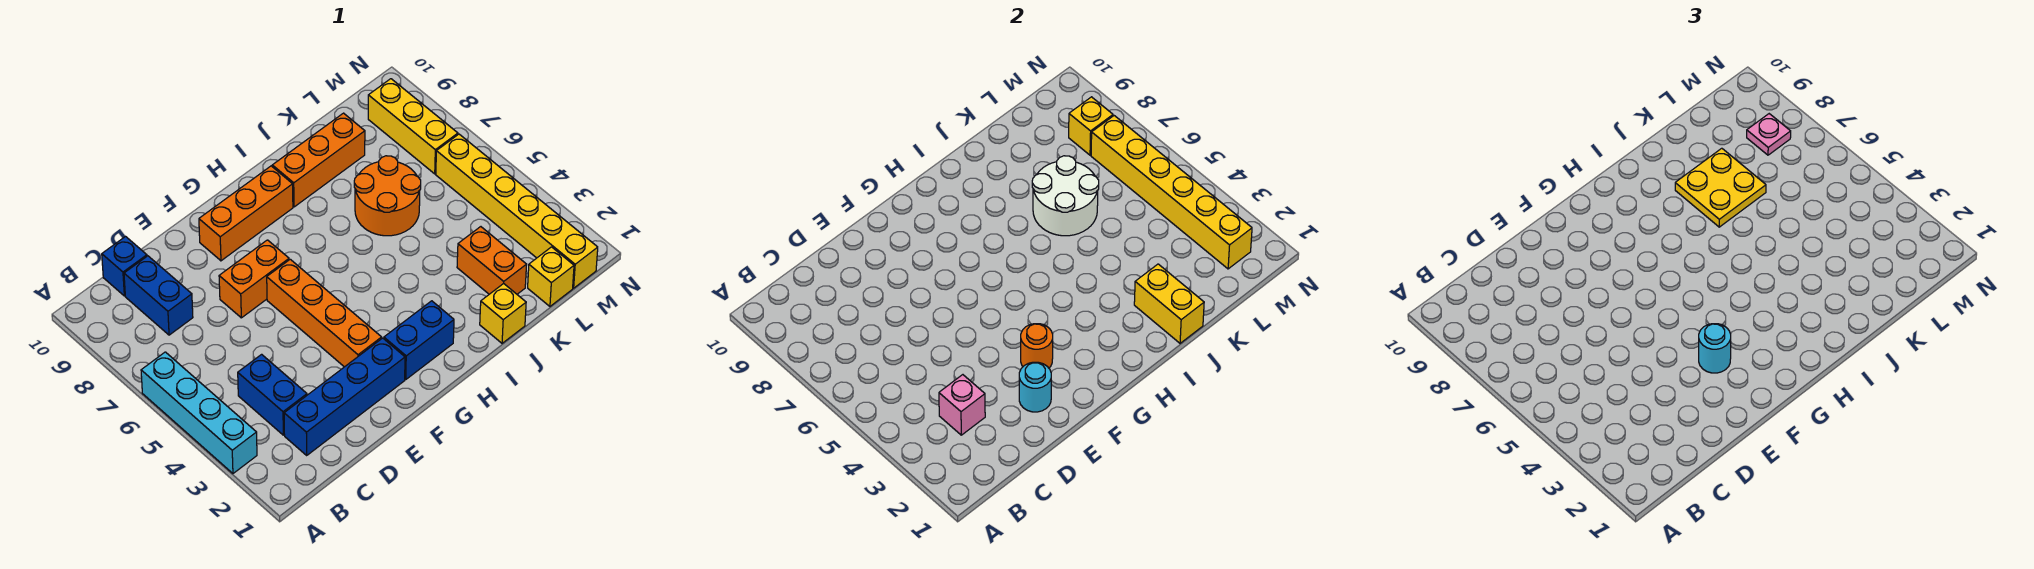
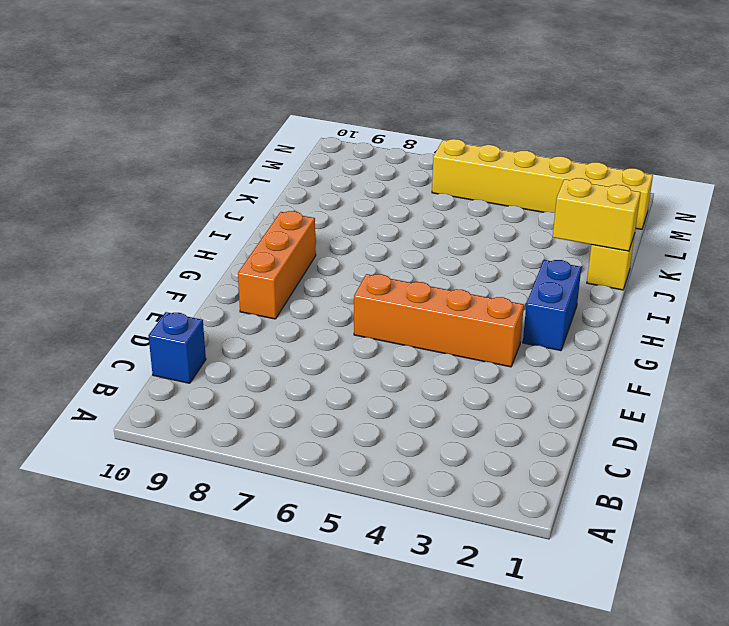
none -> cyan brick A3:A6 level 1
none -> blue brick C2:F2 level 1
none -> blue brick C3:C4 level 1

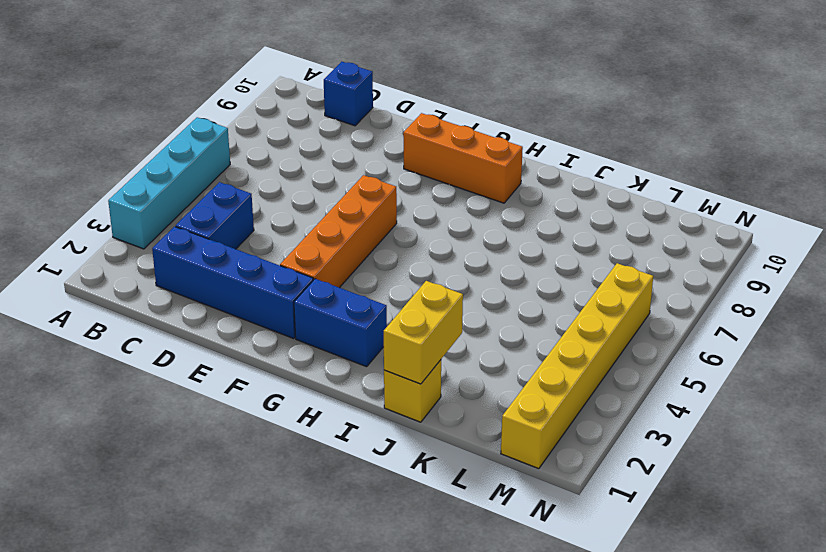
none -> blue brick C8:C9 level 1
none -> orange brick E7:F7 level 1
none -> orange brick I9:K9 level 1

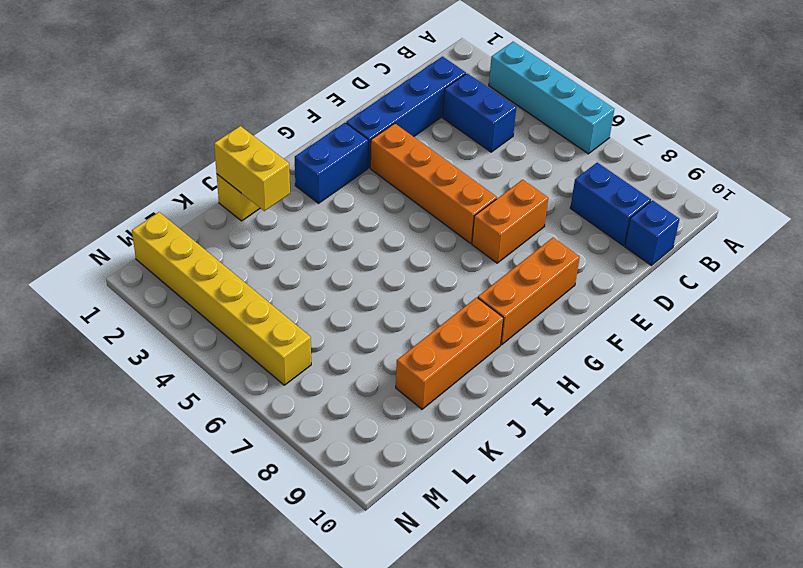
none -> orange round brick J6:K7 level 1
none -> orange brick K2:K3 level 1
none -> yellow brick L1 level 1

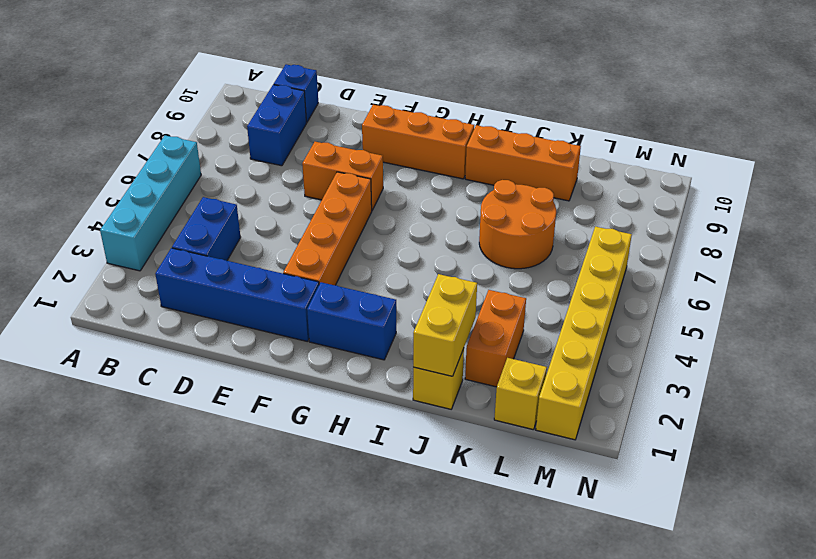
none -> yellow brick M7:M9 level 1
none -> pink brick C3 level 2
none -> cyan round brick E2 level 2

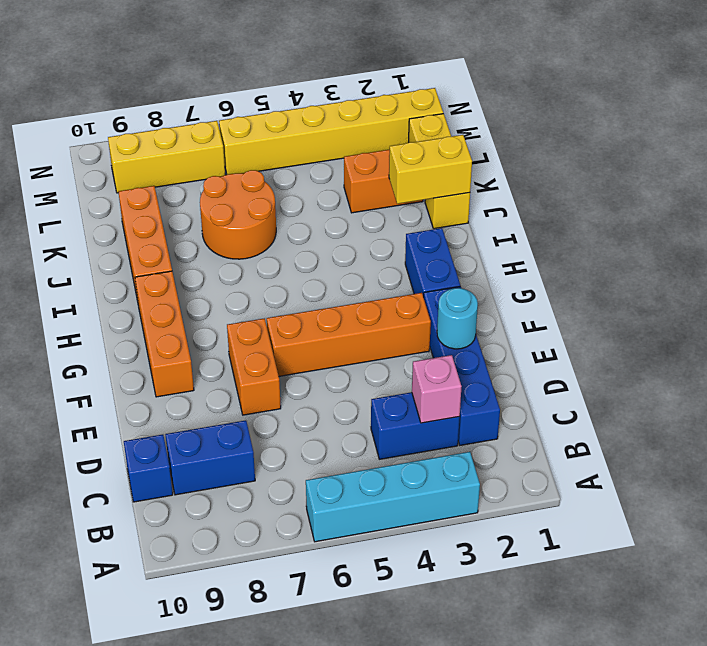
none -> orange round brick F3 level 2
none -> white round brick J6:K7 level 2
none -> yellow brick M2:M7 level 2

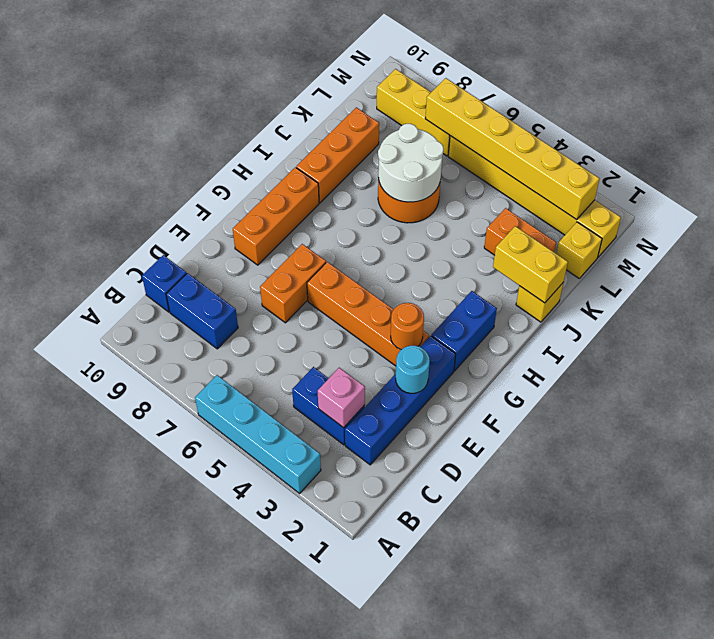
none -> yellow brick M8 level 2
none -> cyan round brick F3 level 3
none -> yellow plate J7:K8 level 3

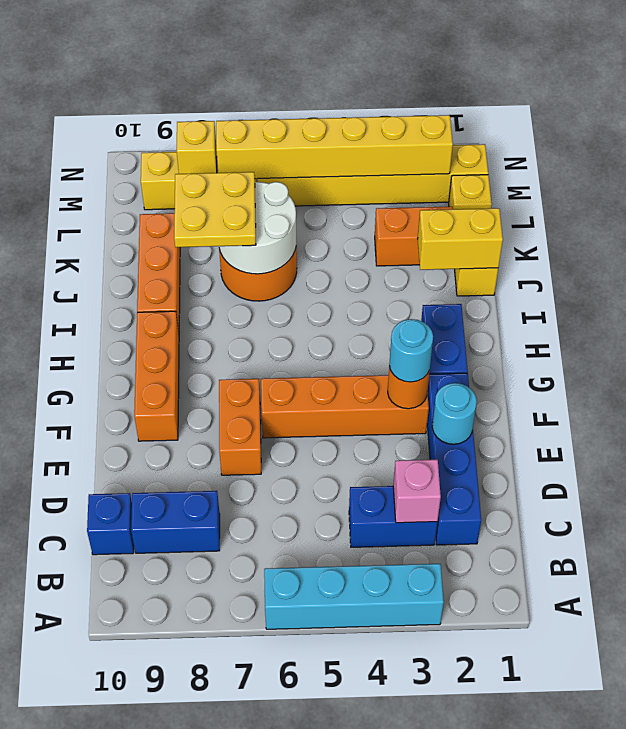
none -> pink plate M8 level 3

